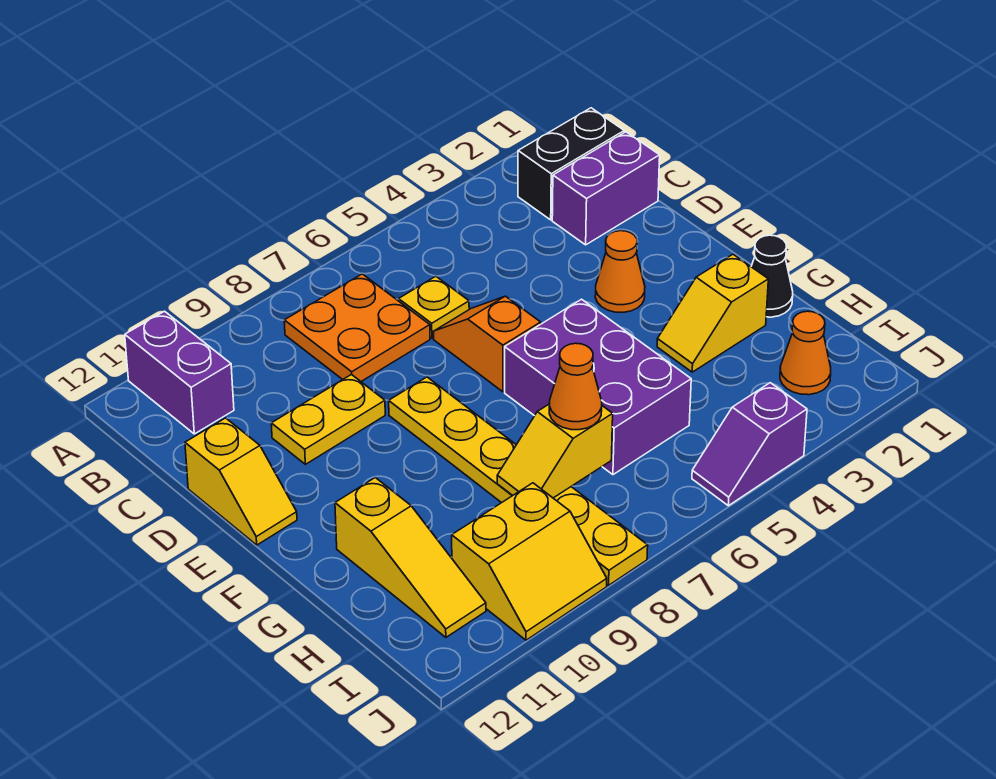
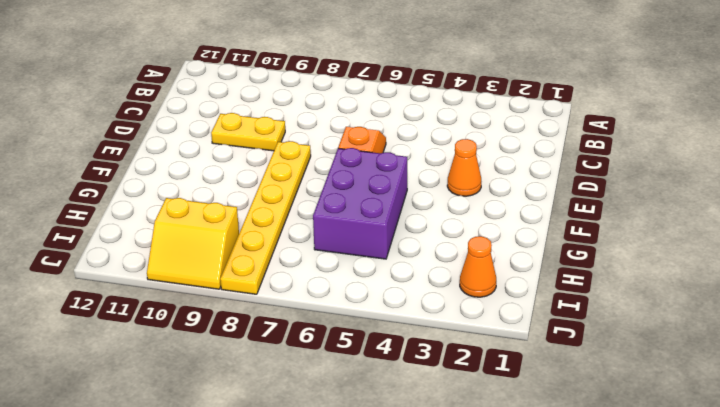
none -> purple brick A11:B11 level 1
none -> black brick B1:B2 level 1
none -> orange plate B7:C8 level 1

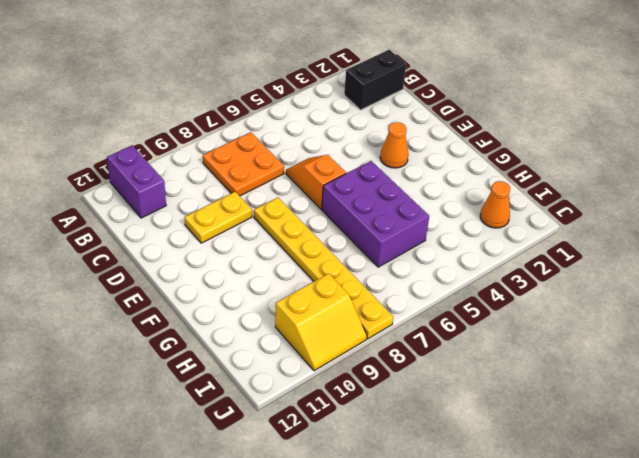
none -> purple brick C1:C2 level 1
none -> yellow plate C6 level 1
none -> yellow slope D12:E12 level 1 top D

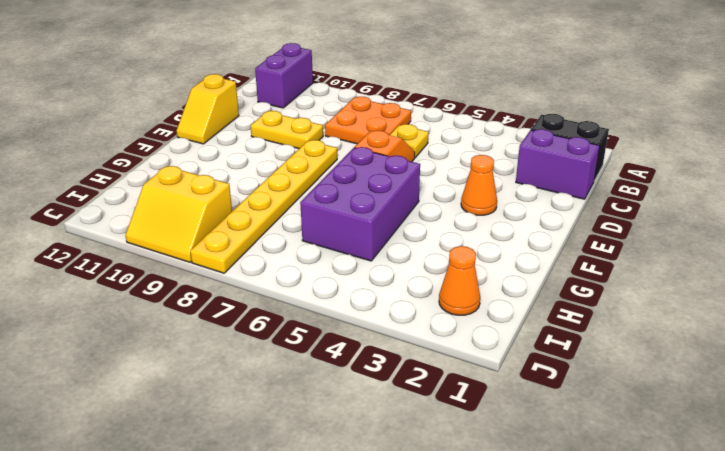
none -> black cone G1 level 1
none -> yellow slope G2:G3 level 1 top 2
none -> yellow slope G11:I11 level 1 top G

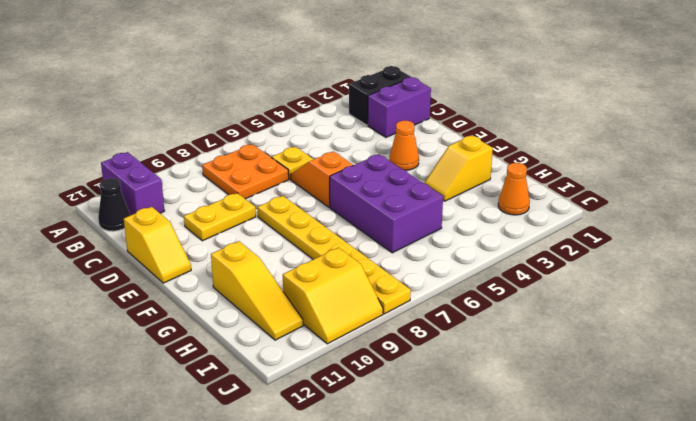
black cone B12 level 1 -> black cone G1 level 1
none -> purple slope J4:J5 level 1 top 4
none -> yellow slope H7:H8 level 2 top 7
none -> orange cone H7 level 3

